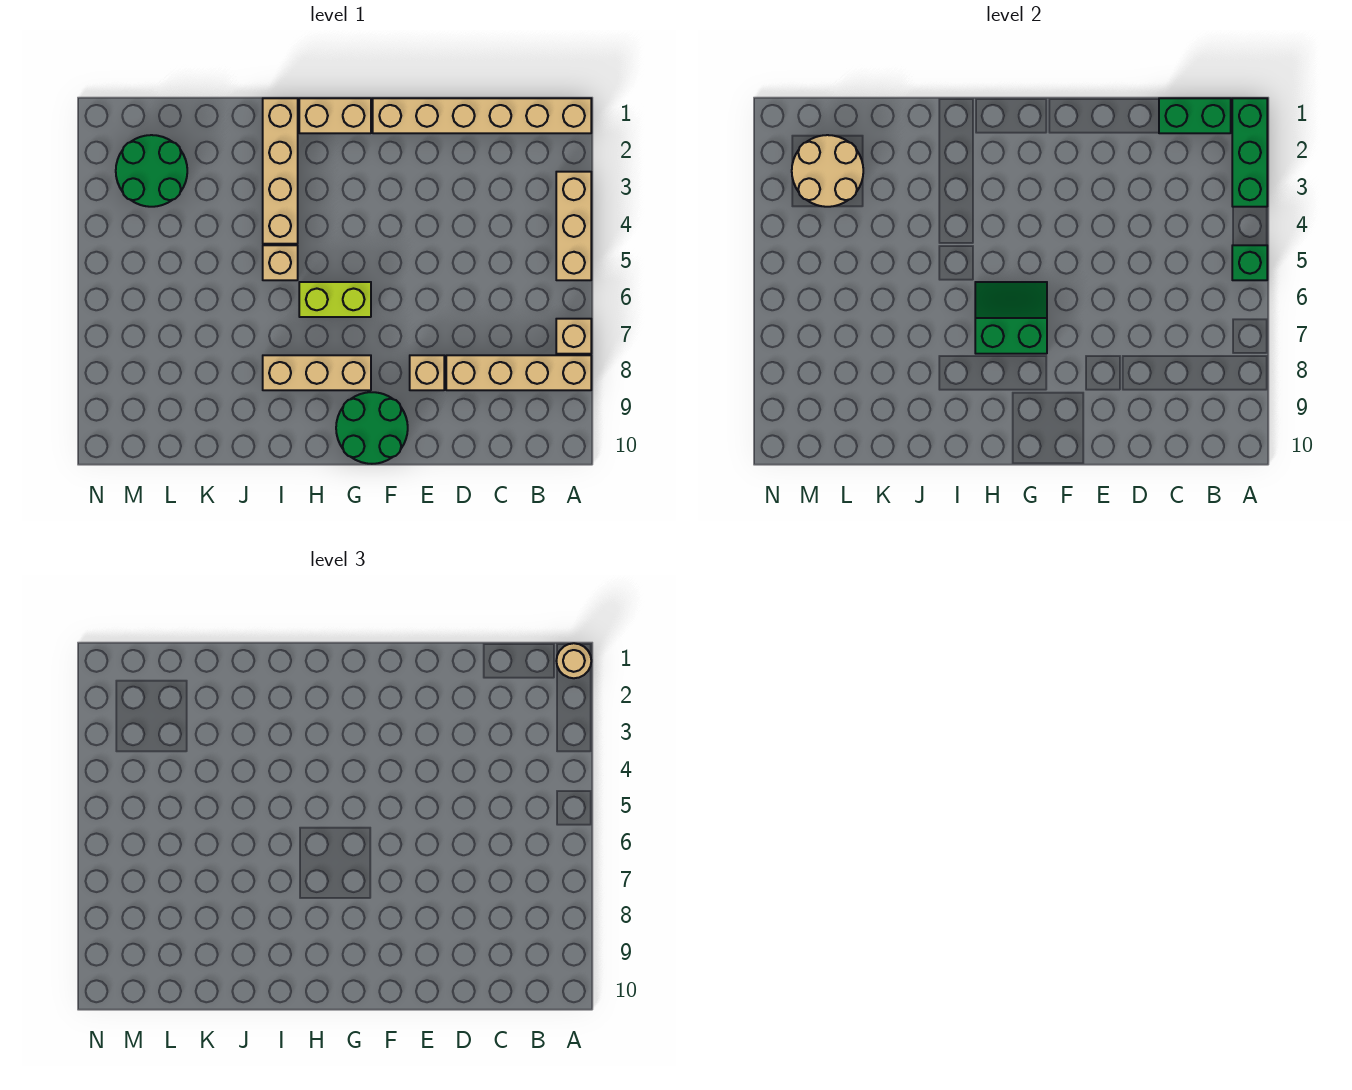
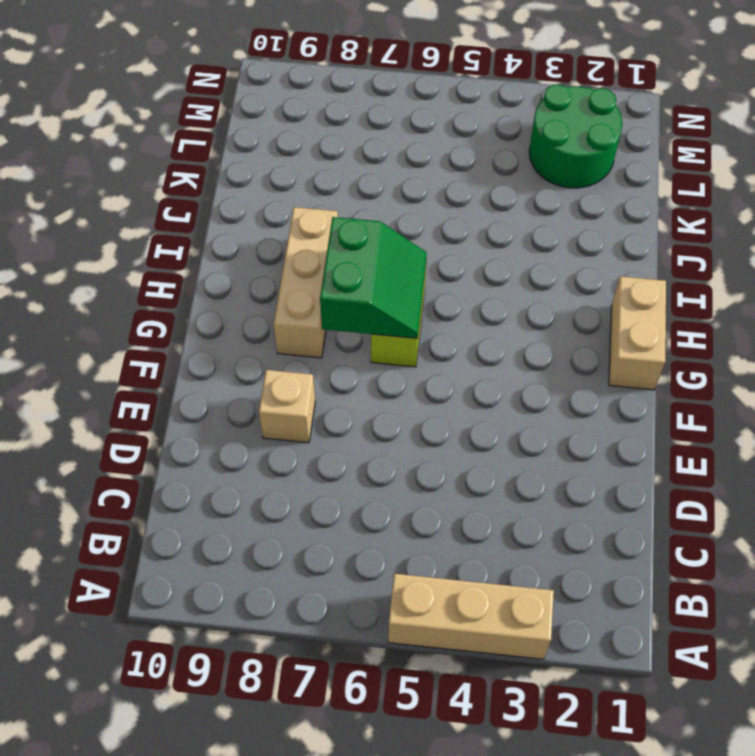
none -> tan brick A1:F1 level 1
none -> tan brick A7 level 1
none -> tan brick A8:D8 level 1

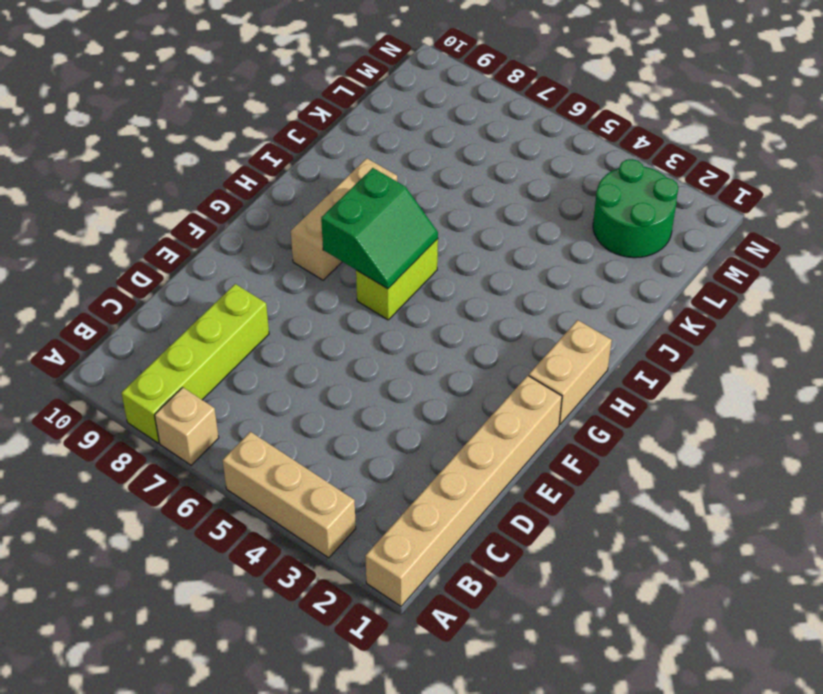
lime brick A8:D8 level 1 -> tan brick A8:D8 level 1
none -> tan brick E8 level 1
none -> green round brick F9:G10 level 1
none -> tan brick I1:I4 level 1

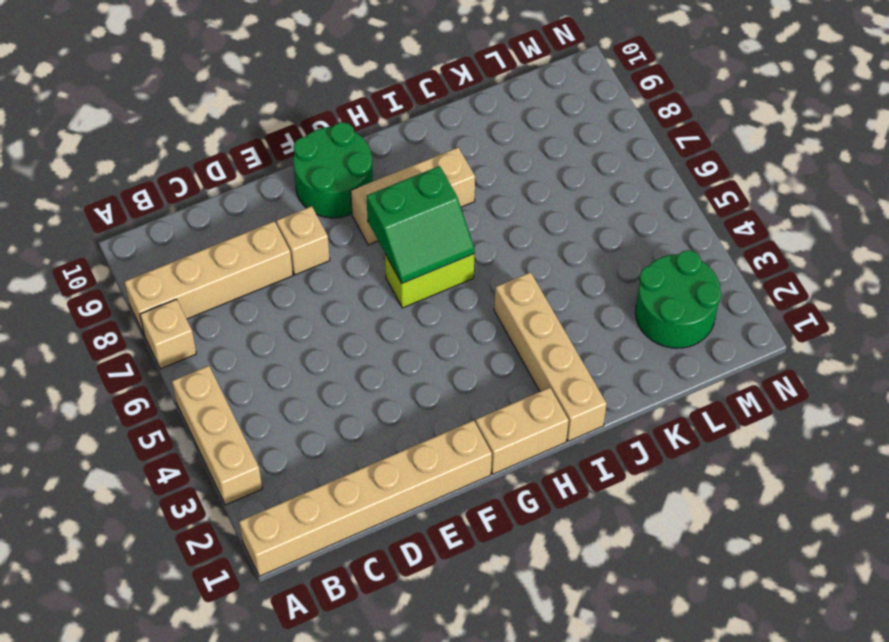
none -> tan brick I5 level 1
none -> green brick A1:A3 level 2
none -> green brick A5 level 2

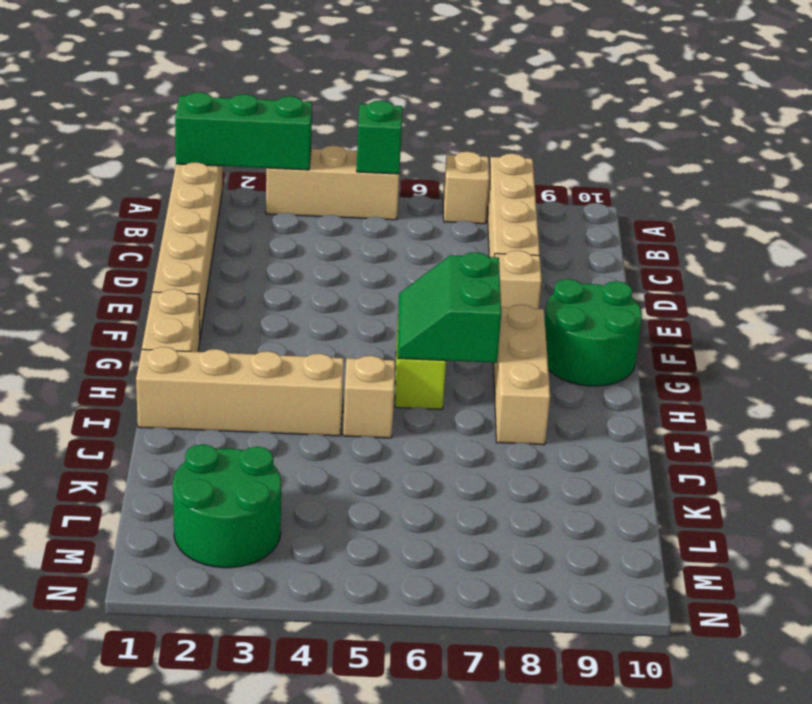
none -> green brick B1:C1 level 2
none -> tan round brick L2:M3 level 2
none -> tan round brick A1 level 3

